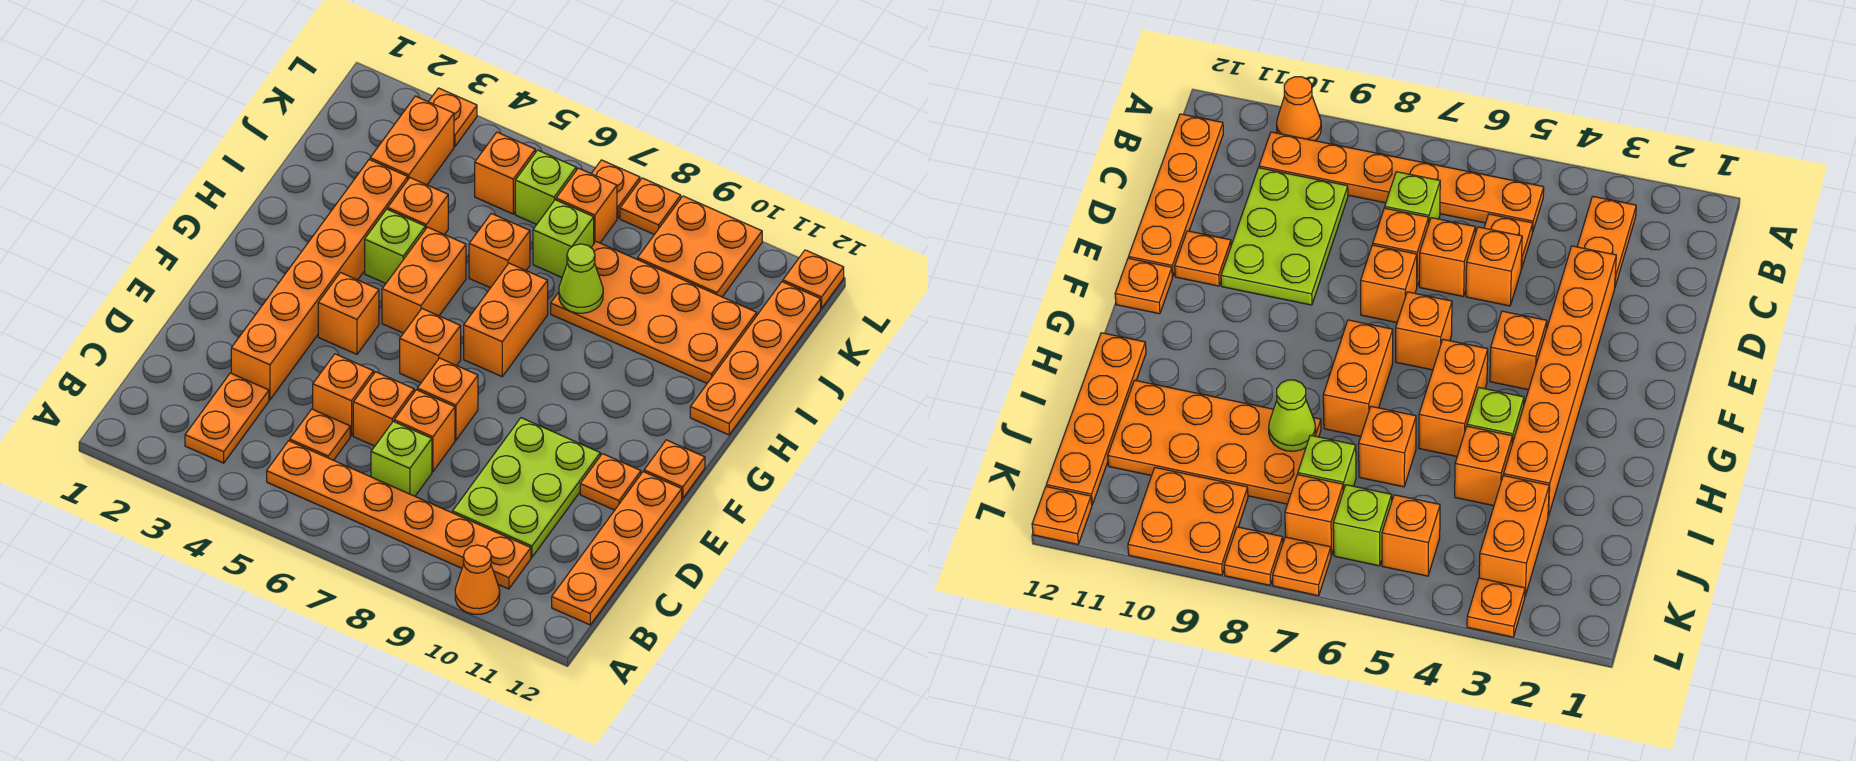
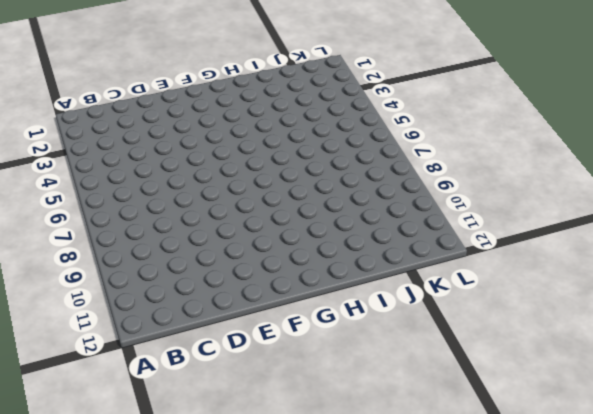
none -> orange cone A10 level 1
none -> orange plate B3:C3 level 1
none -> orange plate B5:B10 level 1
none -> orange plate B12:E12 level 1

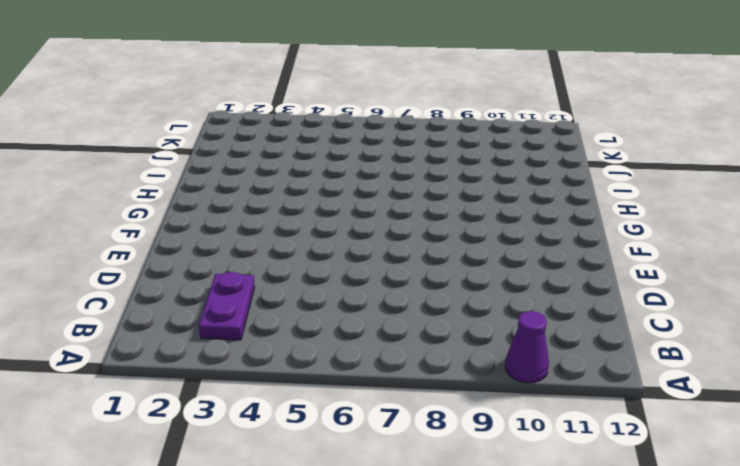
purple cone A10 level 1 -> orange cone A10 level 1
purple plate B3:C3 level 1 -> orange plate B3:C3 level 1
none -> orange plate B5:B10 level 1
none -> orange plate B12:E12 level 1
none -> orange plate C5 level 1
none -> lime brick C7 level 1

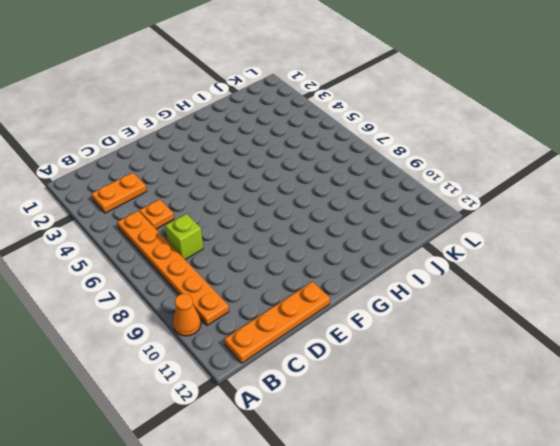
none -> lime plate C9:E10 level 1
none -> orange brick D3:I3 level 1
none -> orange brick D5 level 1
none -> orange brick D6 level 1

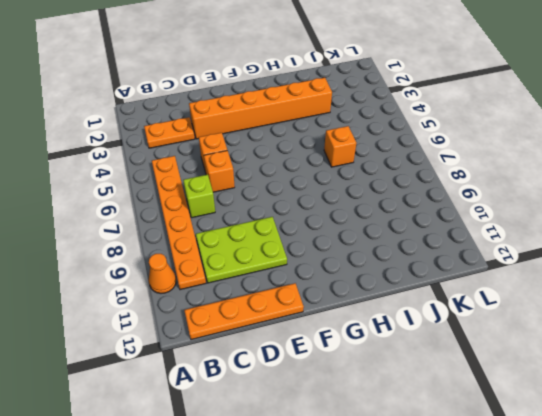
none -> orange plate C5 level 1
none -> orange brick D7 level 1
none -> orange brick E7 level 1
none -> orange plate E11 level 1

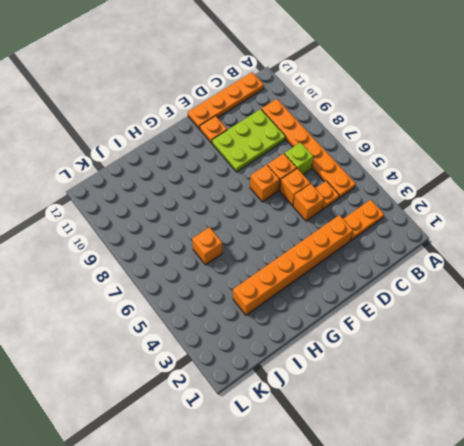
none -> orange cone A10 level 1
none -> orange brick F4 level 1
none -> orange brick F6 level 1
none -> orange plate F12 level 1

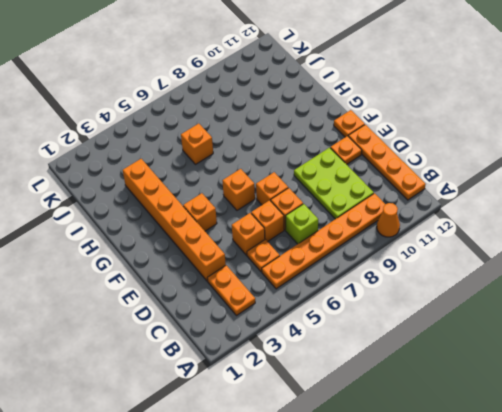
none -> orange brick G5:H5 level 1
none -> orange brick G7:H7 level 1
none -> lime brick H4 level 1
none -> orange plate H12:K12 level 1

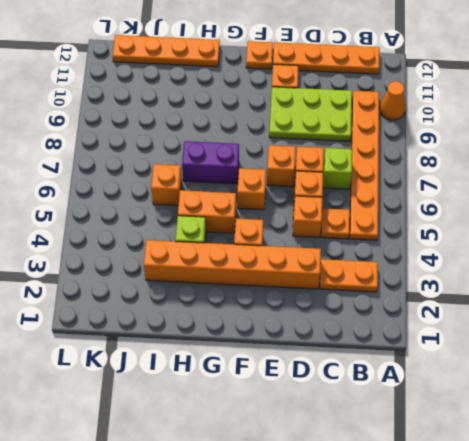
purple brick G7:H7 level 1 -> orange brick G7:H7 level 1
none -> orange brick I4 level 1
none -> orange plate I8:J11 level 1
none -> orange brick J3:K3 level 1
none -> lime brick J7 level 1

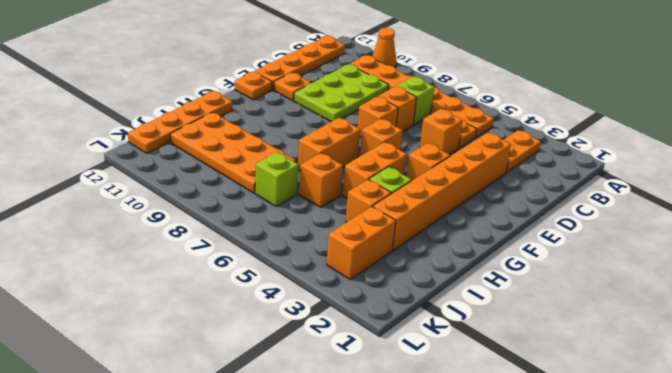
none -> orange brick D6 level 1
none -> orange brick K5 level 1
none -> lime brick K6 level 1
none -> orange brick K7 level 1

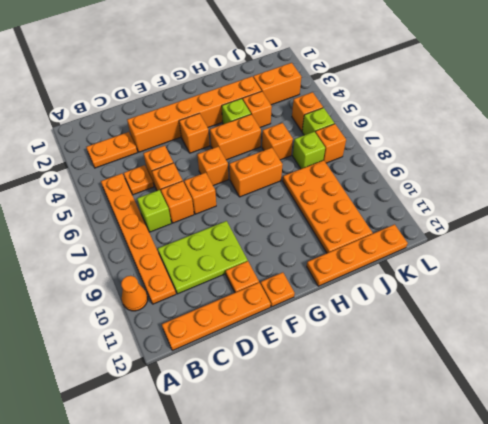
none -> orange plate K9:L10 level 1
none -> orange plate L3 level 1
none -> orange plate L7 level 1
none -> orange plate L8 level 1

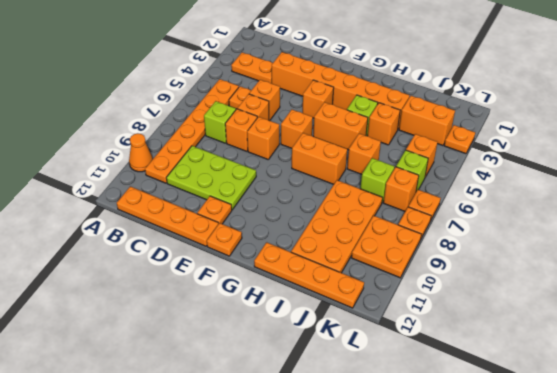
none -> orange plate L12 level 1
none -> lime cone I8 level 2

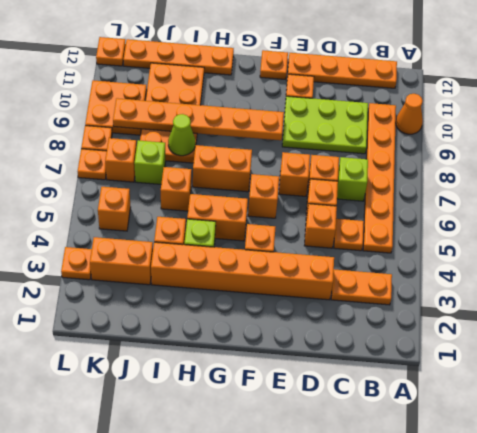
orange plate F9:K9 level 2 -> none
none -> lime brick K6 level 1

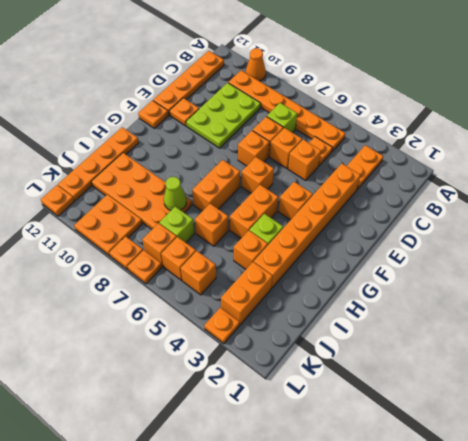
orange brick K6 level 1 -> lime brick K6 level 1

